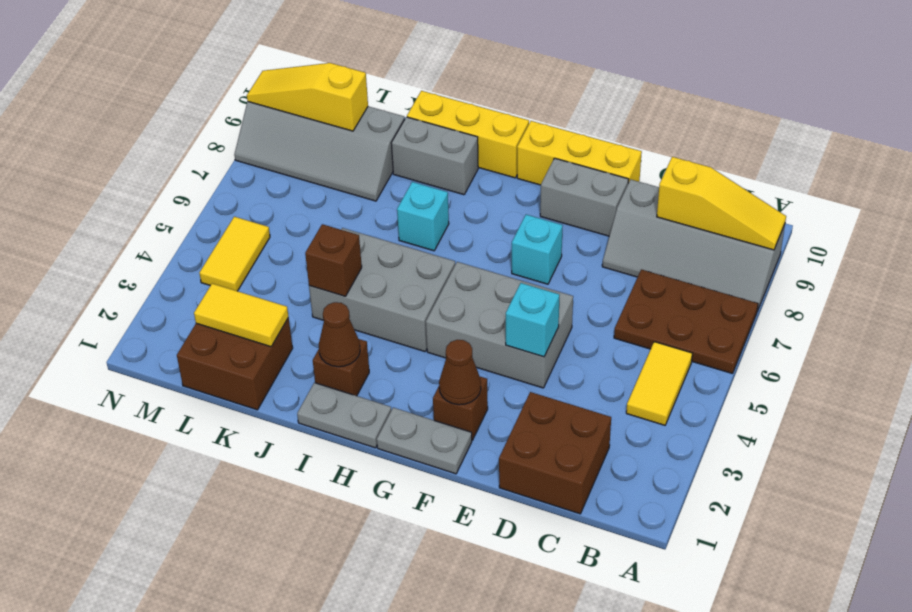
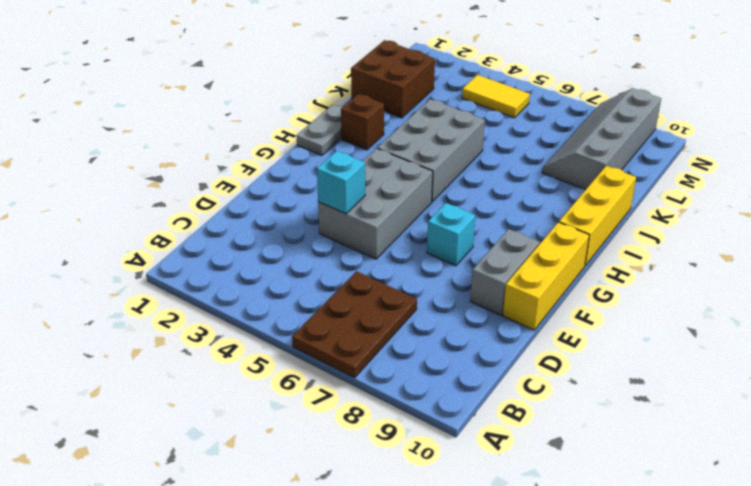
none -> grey slope A8:D9 level 1 top 9
none -> yellow tile B4:B5 level 1
none -> brown brick C1:D2 level 1

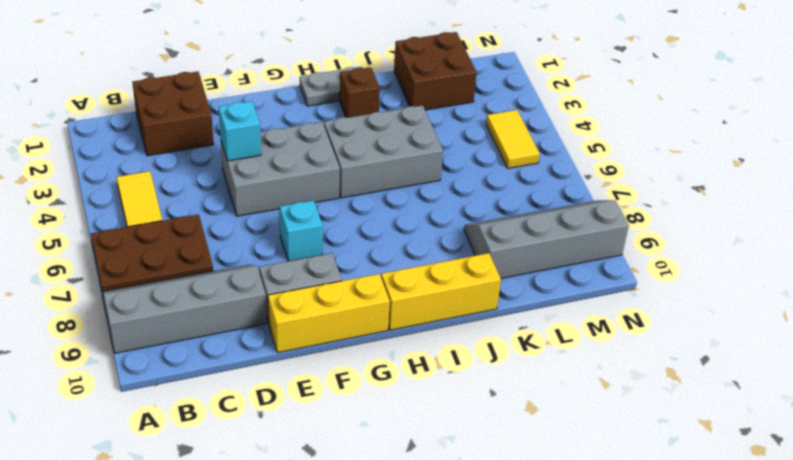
none -> grey plate F1:G1 level 1
none -> brown brick F2 level 1
none -> cyan brick I7 level 1

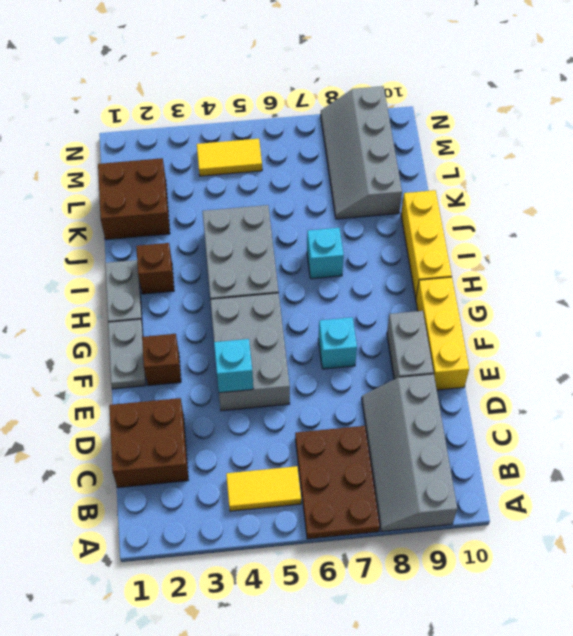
none -> grey brick I9:J9 level 1
none -> yellow slope A9:C9 level 2 top C
none -> brown cone F2 level 2

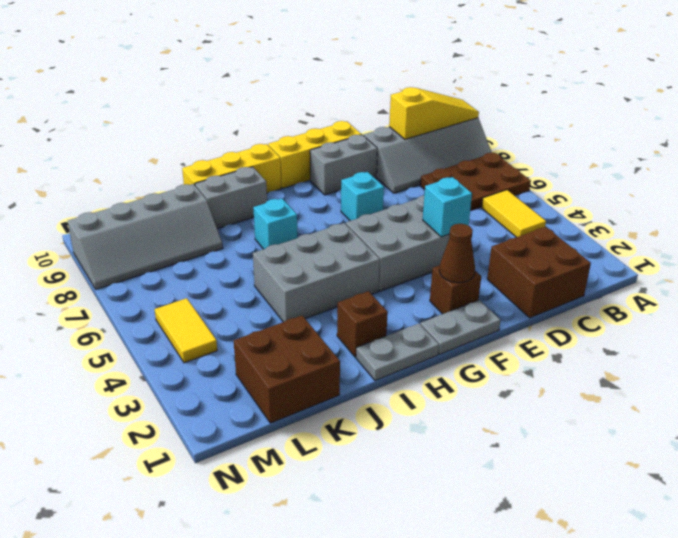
none -> brown cone I2 level 2
none -> brown brick J4 level 2
none -> yellow tile K2:L2 level 2

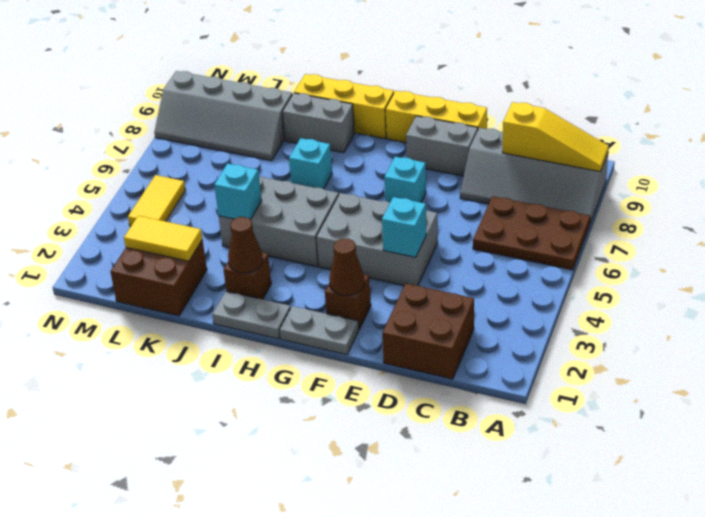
cyan brick J4 level 2 -> brown brick J4 level 2
none -> yellow tile B4:B5 level 1
none -> yellow slope L9:N9 level 2 top L

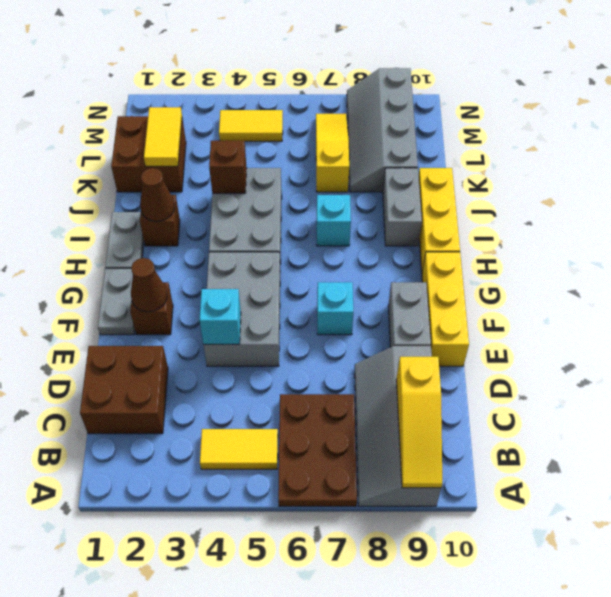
yellow slope K7:M7 level 1 top K -> yellow slope L9:N9 level 2 top L

